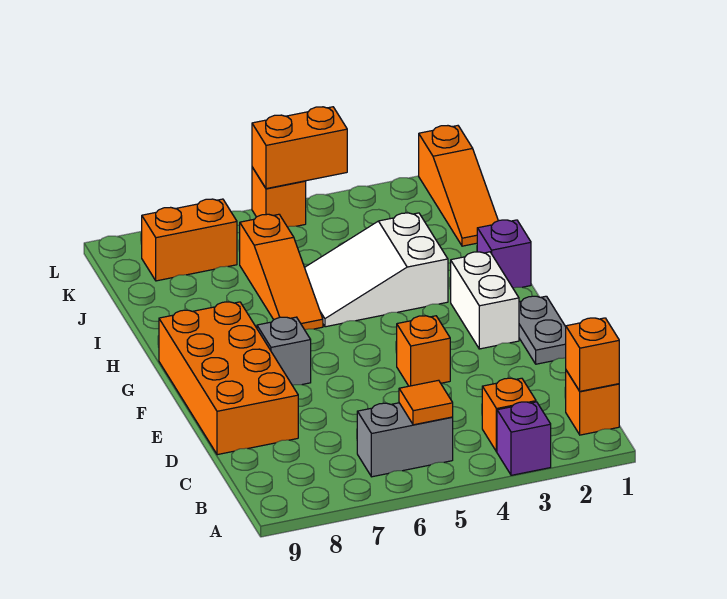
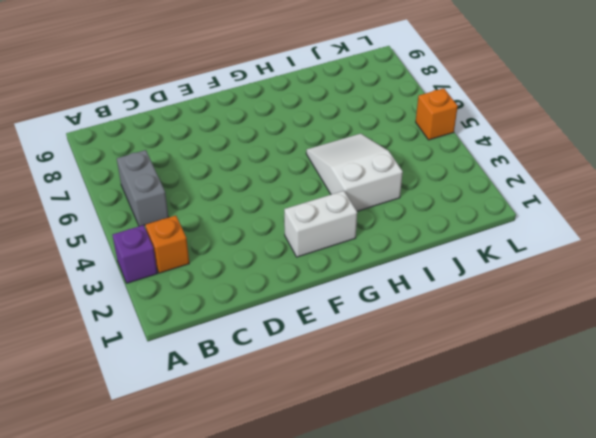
none -> orange brick B1 level 1
none -> orange brick D8:G9 level 1
none -> grey plate E1:F1 level 1

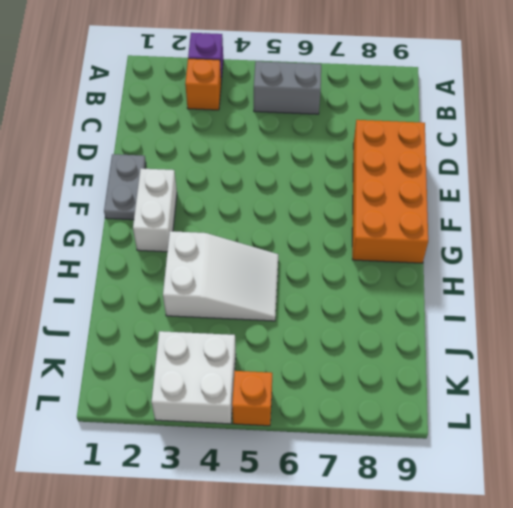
white brick K3:L4 level 1 -> none
none -> orange brick B1 level 1
none -> orange brick E4 level 1
none -> grey brick F7 level 1

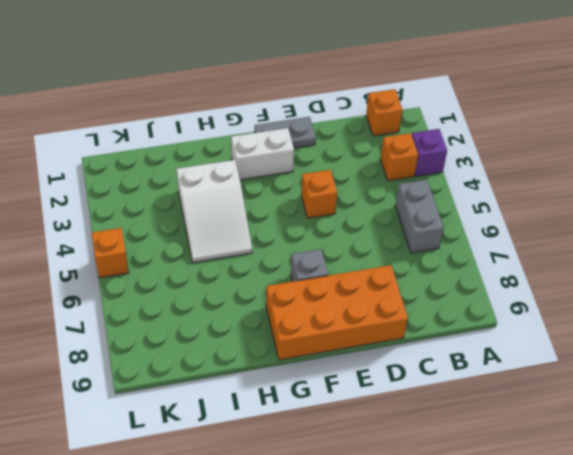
none -> purple brick H1 level 1
none -> orange slope H6:J6 level 1 top J
none -> orange slope J1:L1 level 1 top L

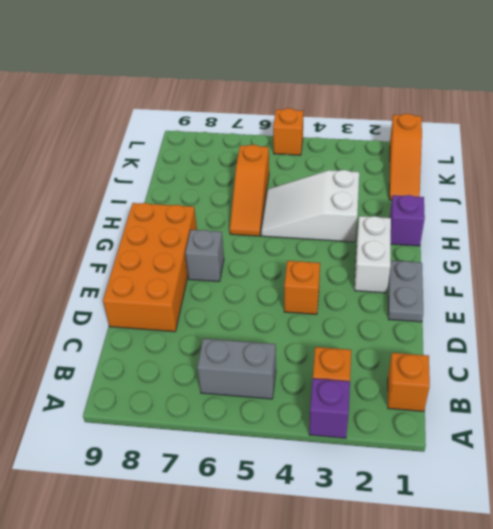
none -> orange brick K7:K8 level 1
none -> orange brick B1 level 2
none -> orange tile B5 level 2

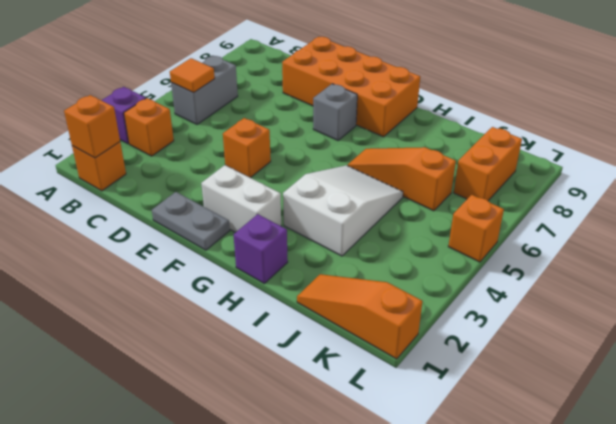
none -> orange brick L4:L5 level 2

